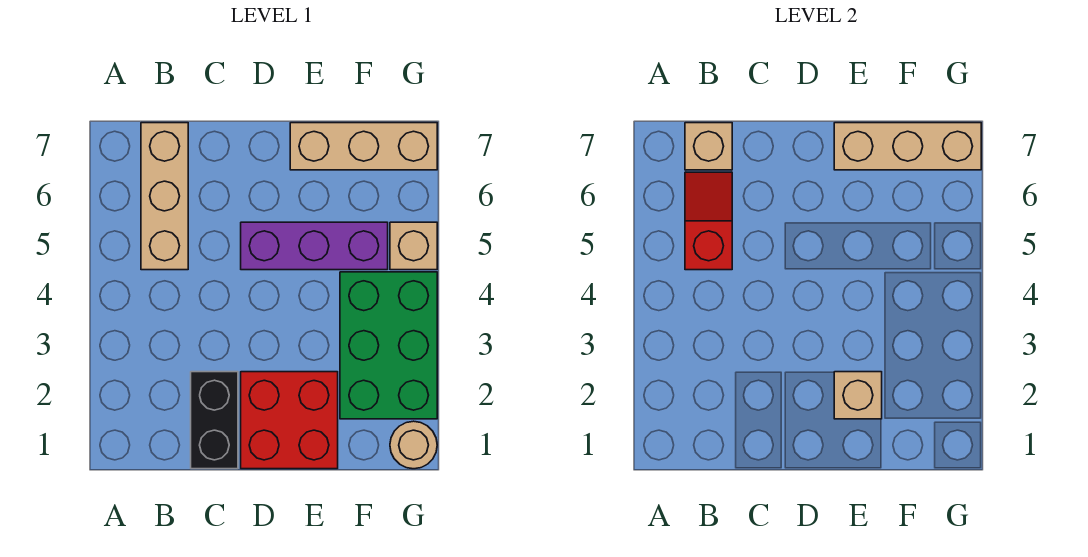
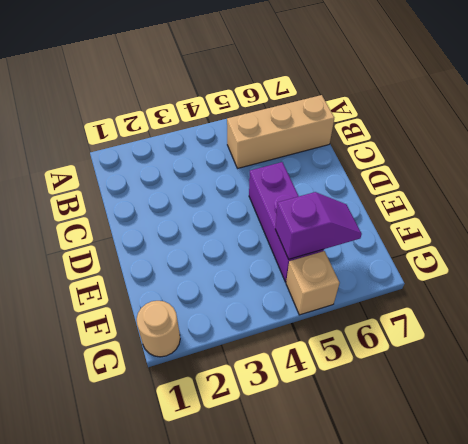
purple slope F5:F6 level 2 top 5 -> none
none -> black brick C1:C2 level 1
none -> red brick D1:E2 level 1
none -> tan brick E7:G7 level 1

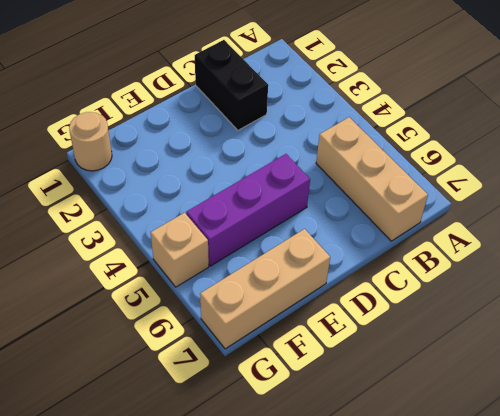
none -> red brick D1:E2 level 1
none -> green brick F2:G4 level 1
none -> red slope B5:B6 level 2 top 5

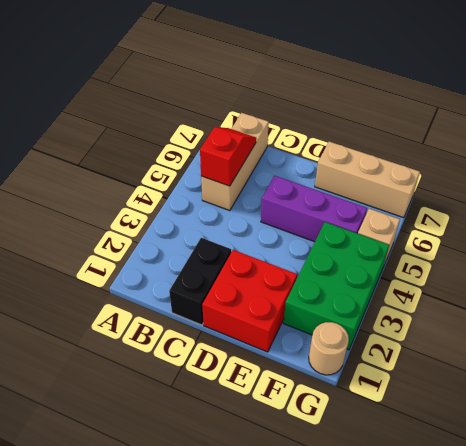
none -> tan brick B7 level 2
none -> tan brick E2 level 2
none -> tan brick E7:G7 level 2

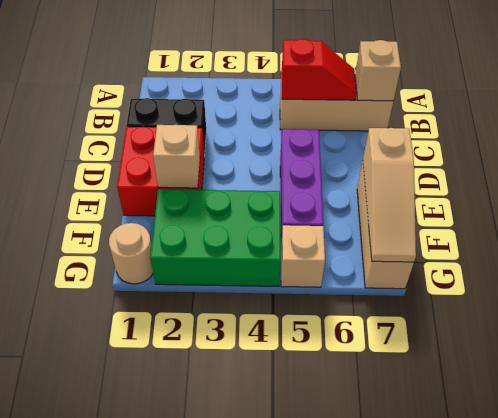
tan slope E7:G7 level 2 top E -> tan brick E7:G7 level 2

